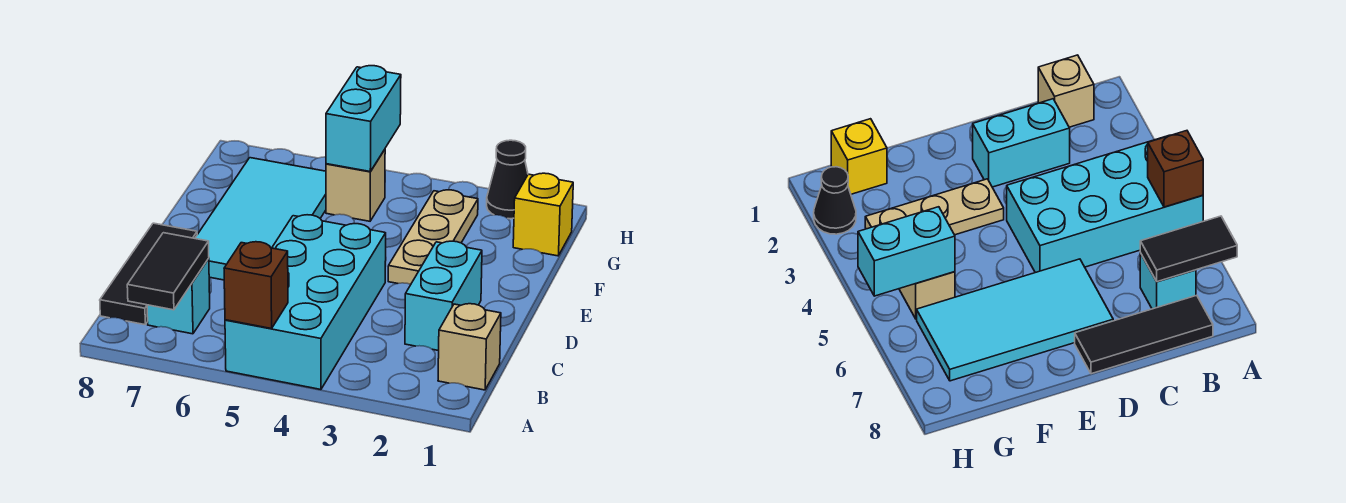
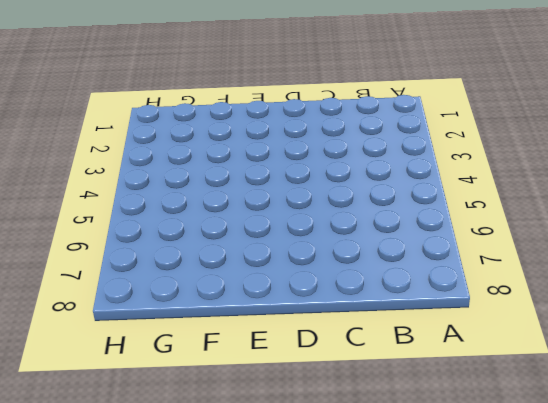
none -> cyan brick A4:D5 level 1
none -> tan brick B1 level 1
none -> cyan brick B7 level 1

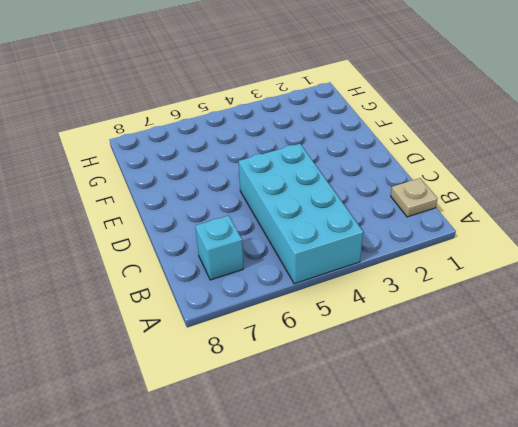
tan plate B1 level 1 -> tan brick B1 level 1
none -> black tile B8:D8 level 1
none -> cyan brick C2:D2 level 1
none -> cyan tile D6:G7 level 1

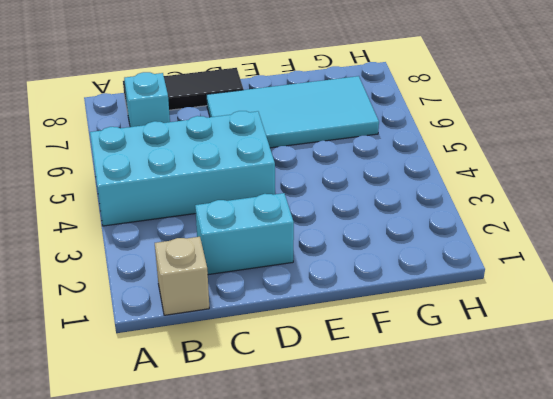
none -> tan plate E3:G3 level 1
none -> yellow brick G1 level 1
none -> tan brick G5 level 1

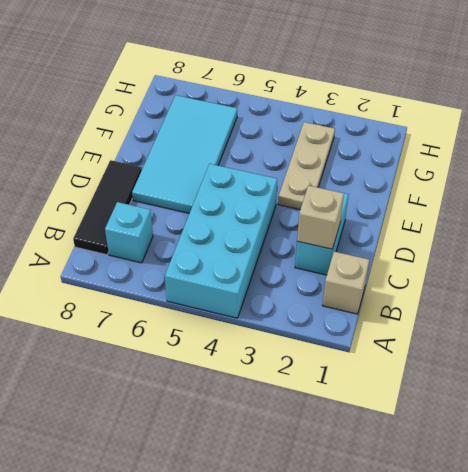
tan brick C2 level 2 -> tan brick G5 level 1
none -> yellow brick G1 level 1
none -> black cone H2 level 1
none -> brown brick A5 level 2

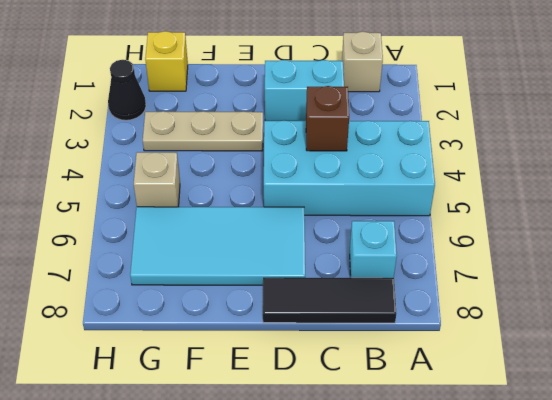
brown brick C4 level 2 -> brown brick A5 level 2
none -> black tile A7:B7 level 2
none -> cyan brick G5:H5 level 2

